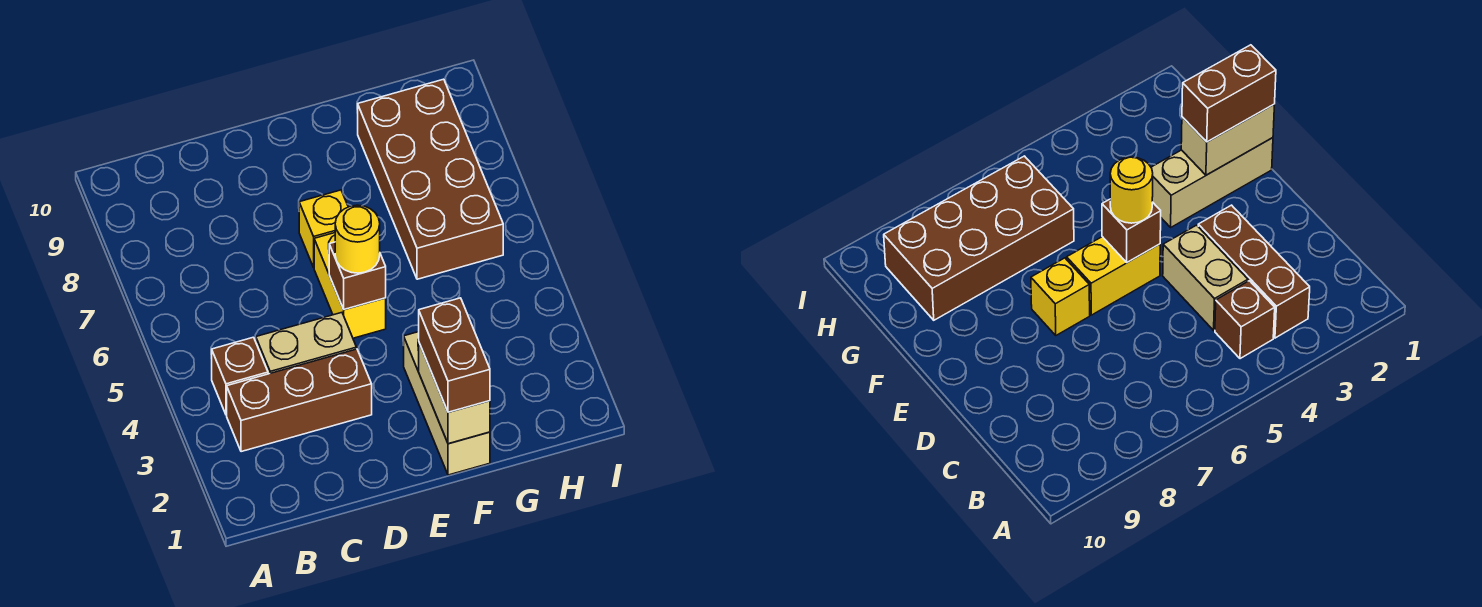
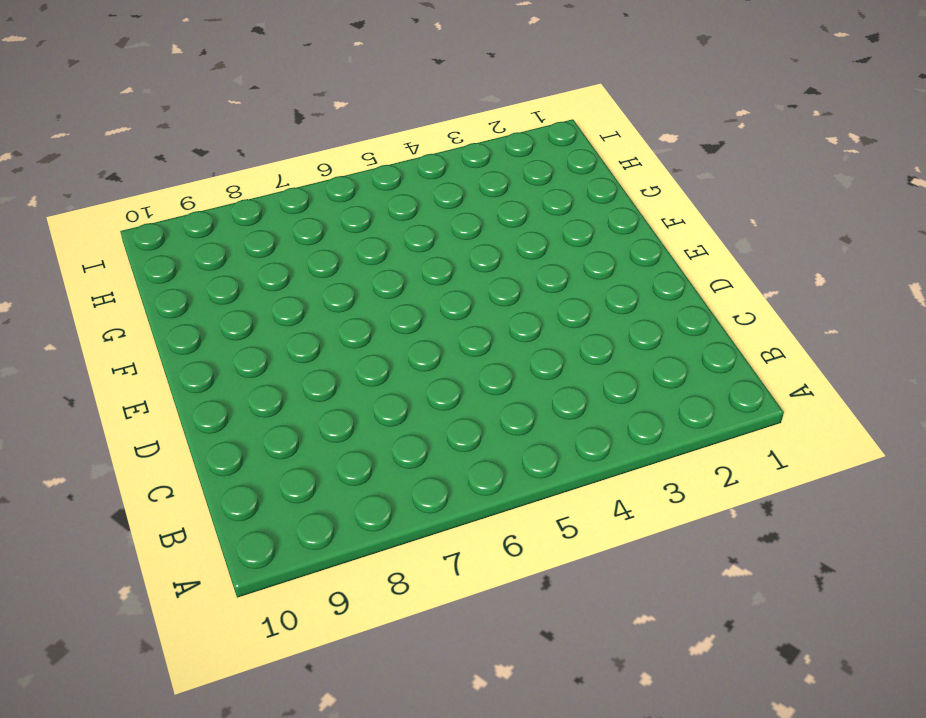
none -> brown brick B3:D3 level 1
none -> brown brick B4 level 1

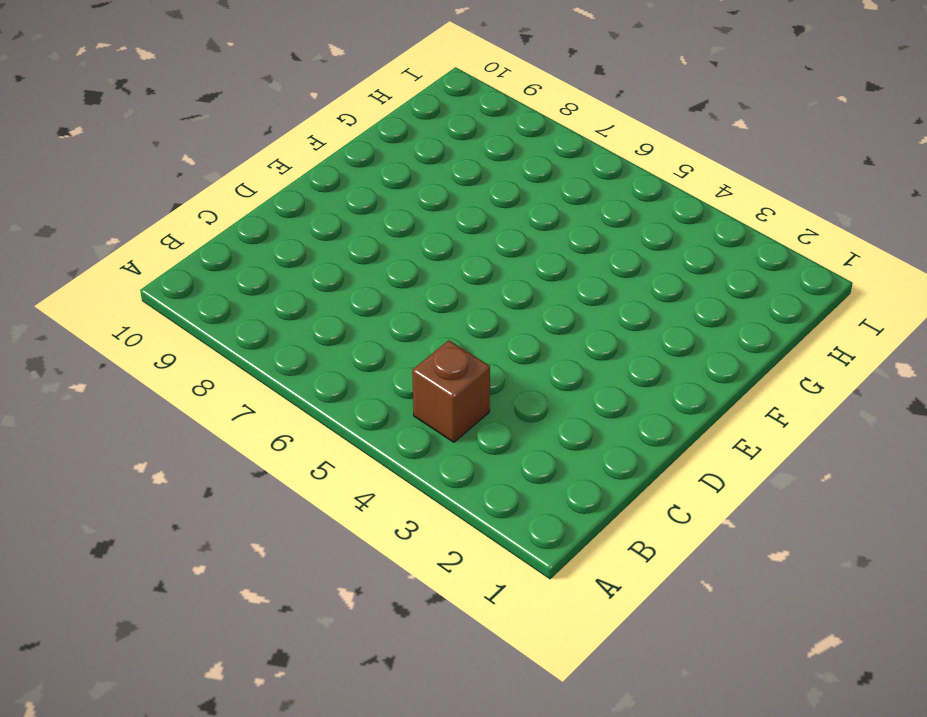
none -> brown brick B3:D3 level 1
none -> tan brick C4:D4 level 1

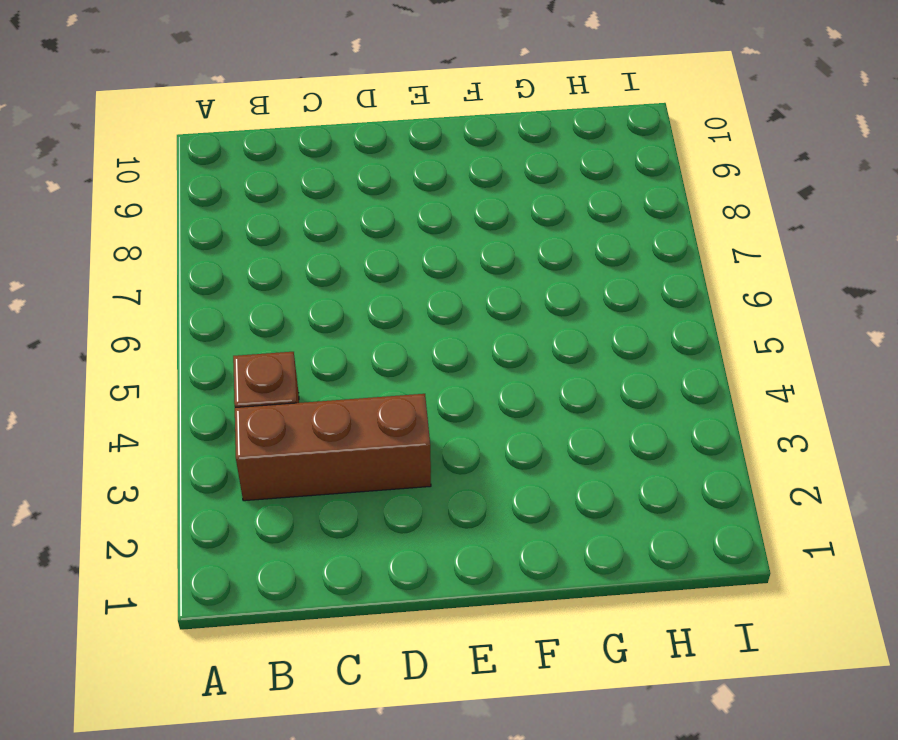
none -> tan brick C4:D4 level 1
none -> yellow brick E5:E6 level 1

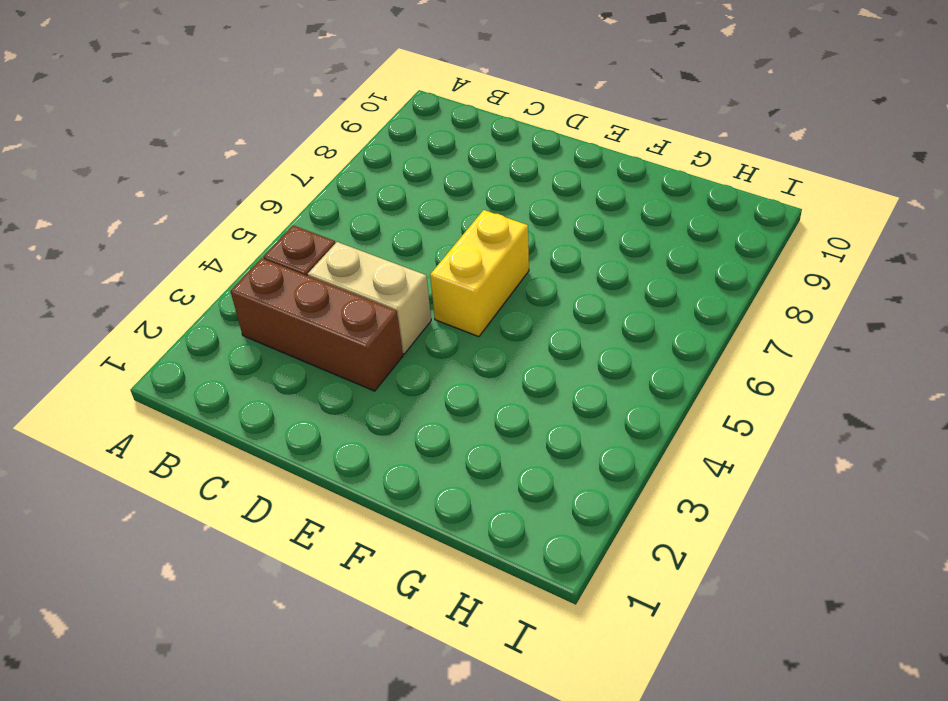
none -> yellow brick E7 level 1
none -> tan brick F1:F3 level 1

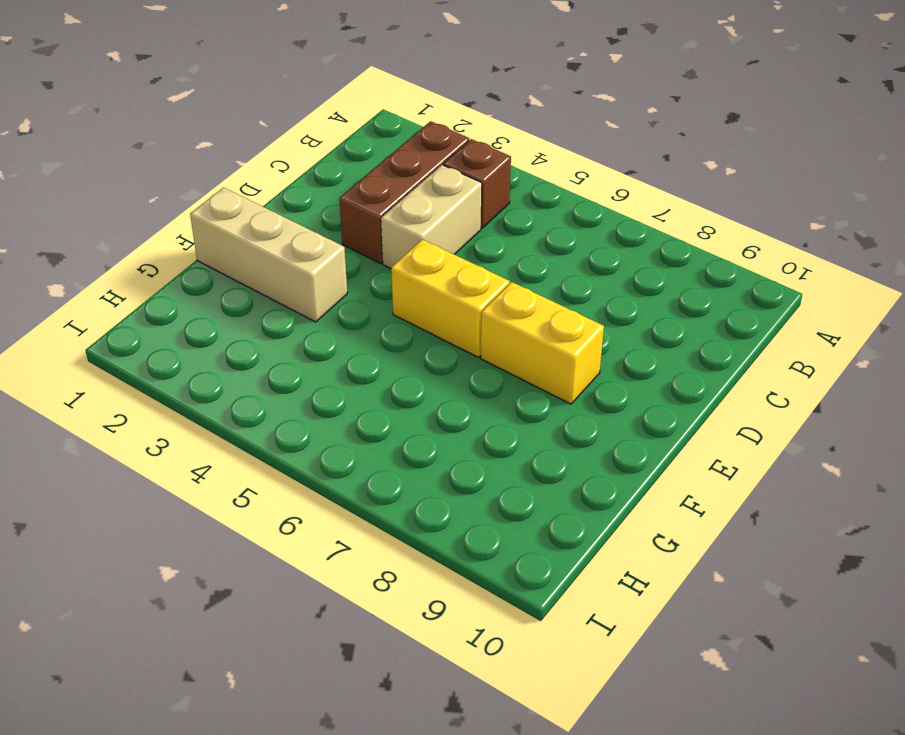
yellow brick E7:E8 level 1 -> yellow brick E7 level 1
none -> brown brick G6:H9 level 1
none -> brown brick E5 level 2

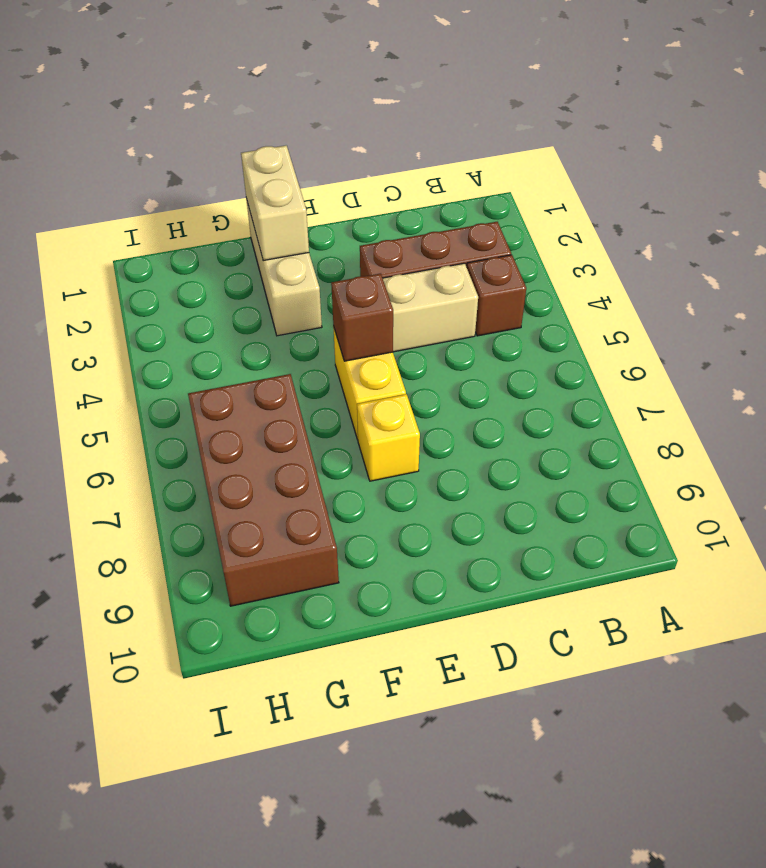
none -> yellow round brick E5 level 3
none -> brown brick F1:F2 level 3

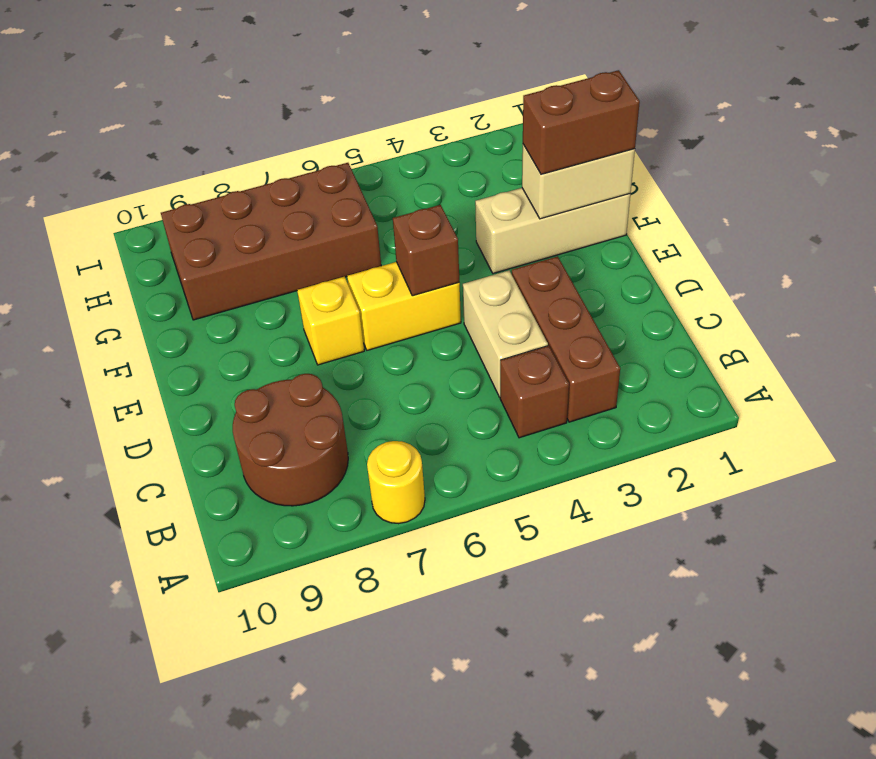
yellow round brick A7 level 1 -> yellow round brick E5 level 3
brown round brick B8:C9 level 1 -> none

